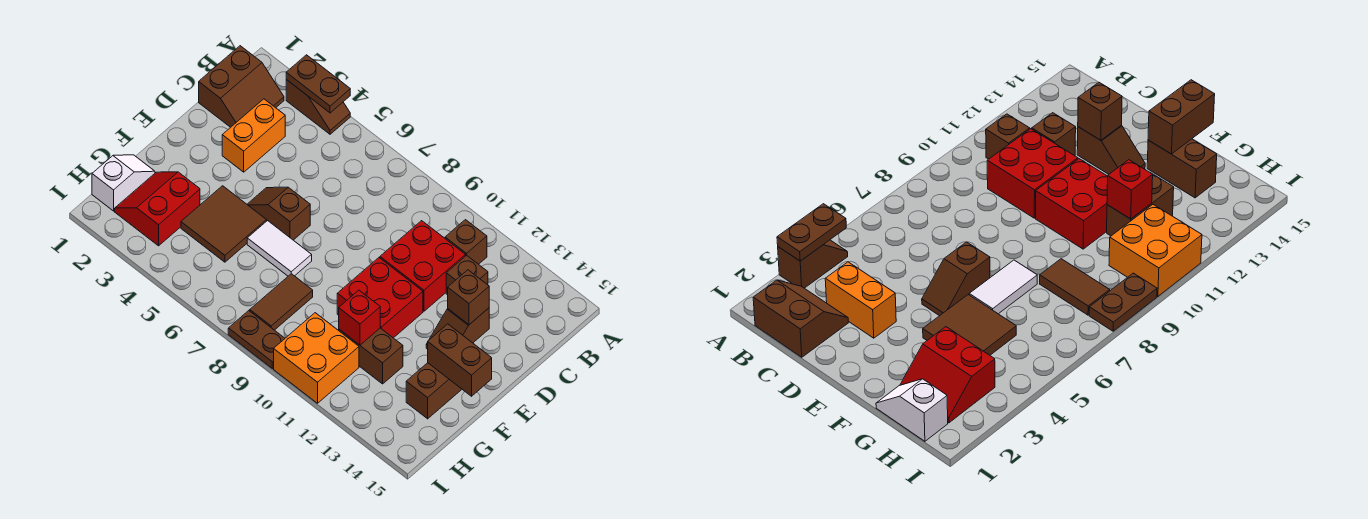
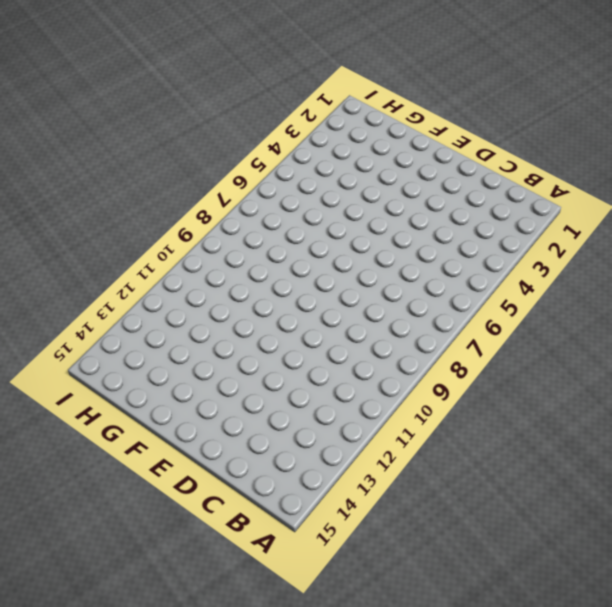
none -> brown slope A3:A4 level 1 top 3
none -> brown slope B1:C2 level 1 top 1
none -> brown brick B11 level 1

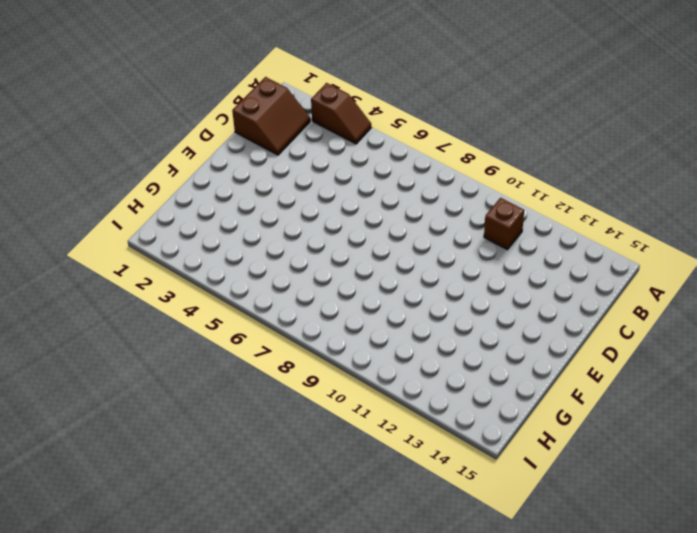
none -> orange brick C3:D3 level 1
none -> red brick C10:D11 level 1
none -> brown brick C12 level 1

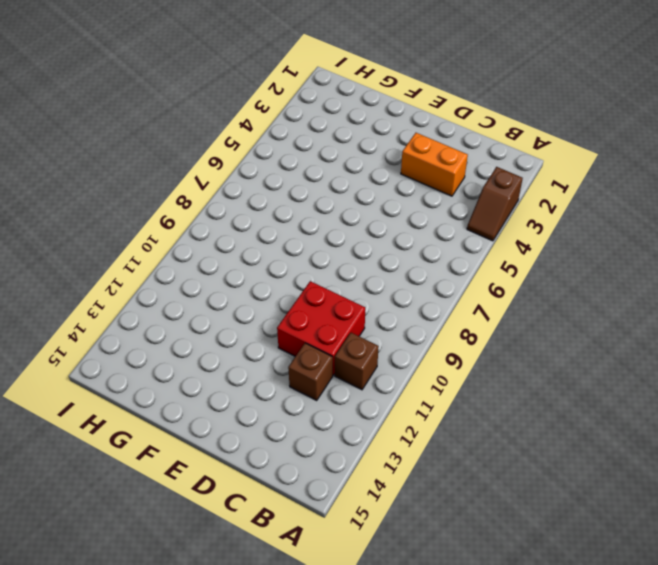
none -> brown slope B1:C2 level 1 top 1
none -> brown slope D13:E13 level 1 top D
none -> brown slope E5:E6 level 1 top 6

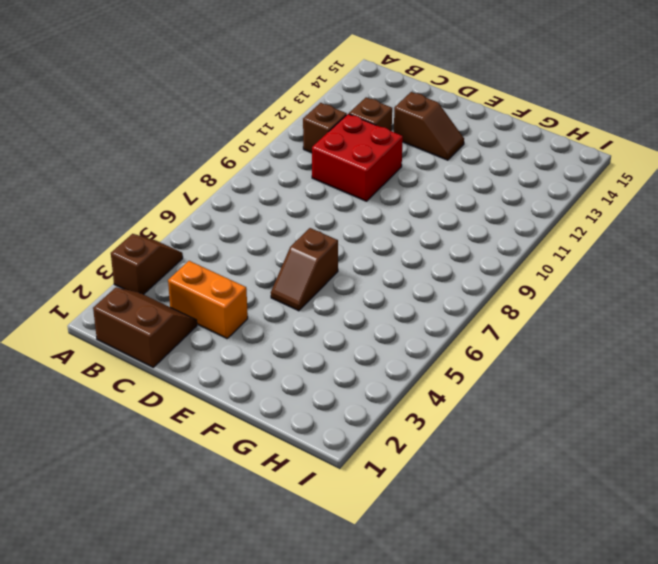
none -> red brick E10:F11 level 1
none -> brown tile F4:G5 level 1
none -> white tile F6:F7 level 1

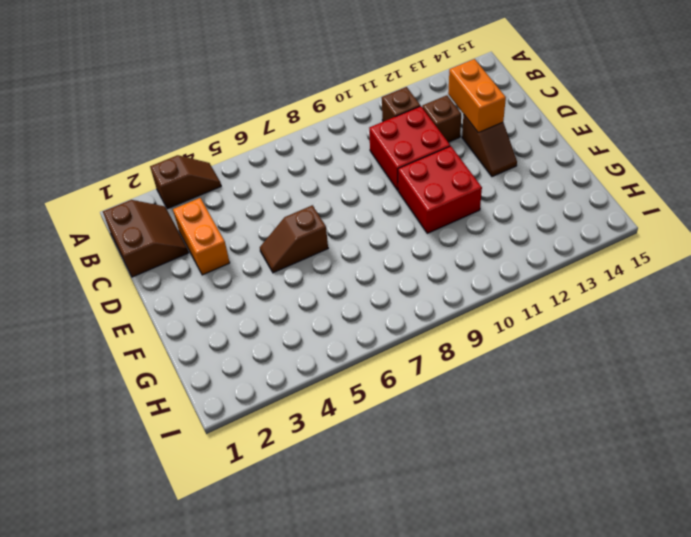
orange brick C13:D13 level 2 -> brown brick D13 level 2
none -> brown tile F4:G5 level 1
none -> white tile F6:F7 level 1
none -> brown brick F14:G14 level 1

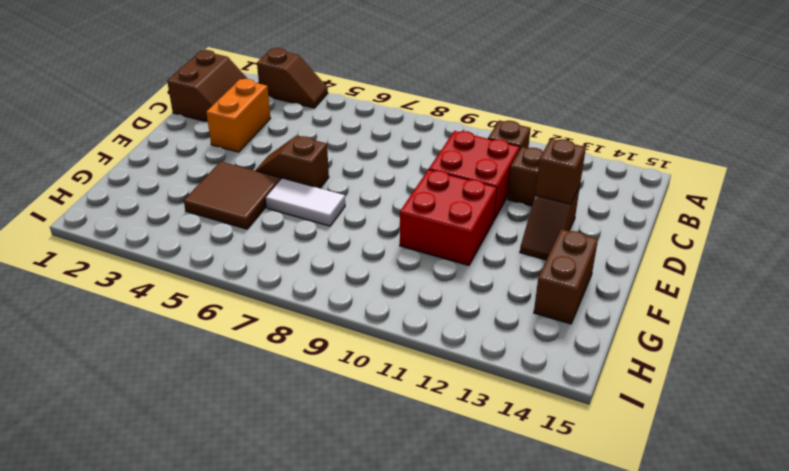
none -> white slope G1:H1 level 1 top H
none -> red slope G2:H3 level 1 top 3
none -> brown tile G8:H8 level 1

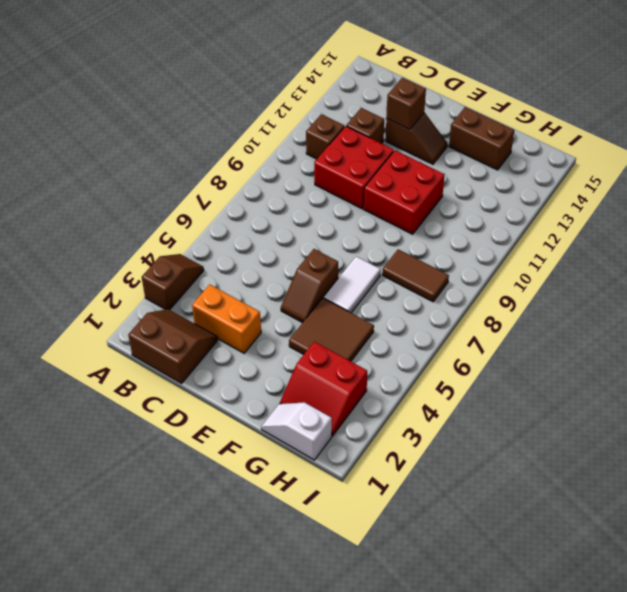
none -> brown brick G11:G12 level 1
none -> orange brick H10:I11 level 1
none -> brown plate I8:I9 level 1

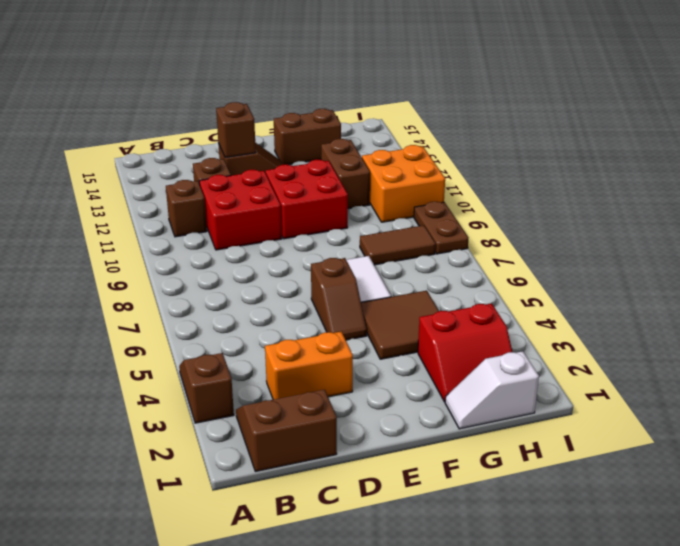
none -> brown plate A3:A4 level 2
none -> brown brick F14:F15 level 2
none -> red brick G11 level 2

